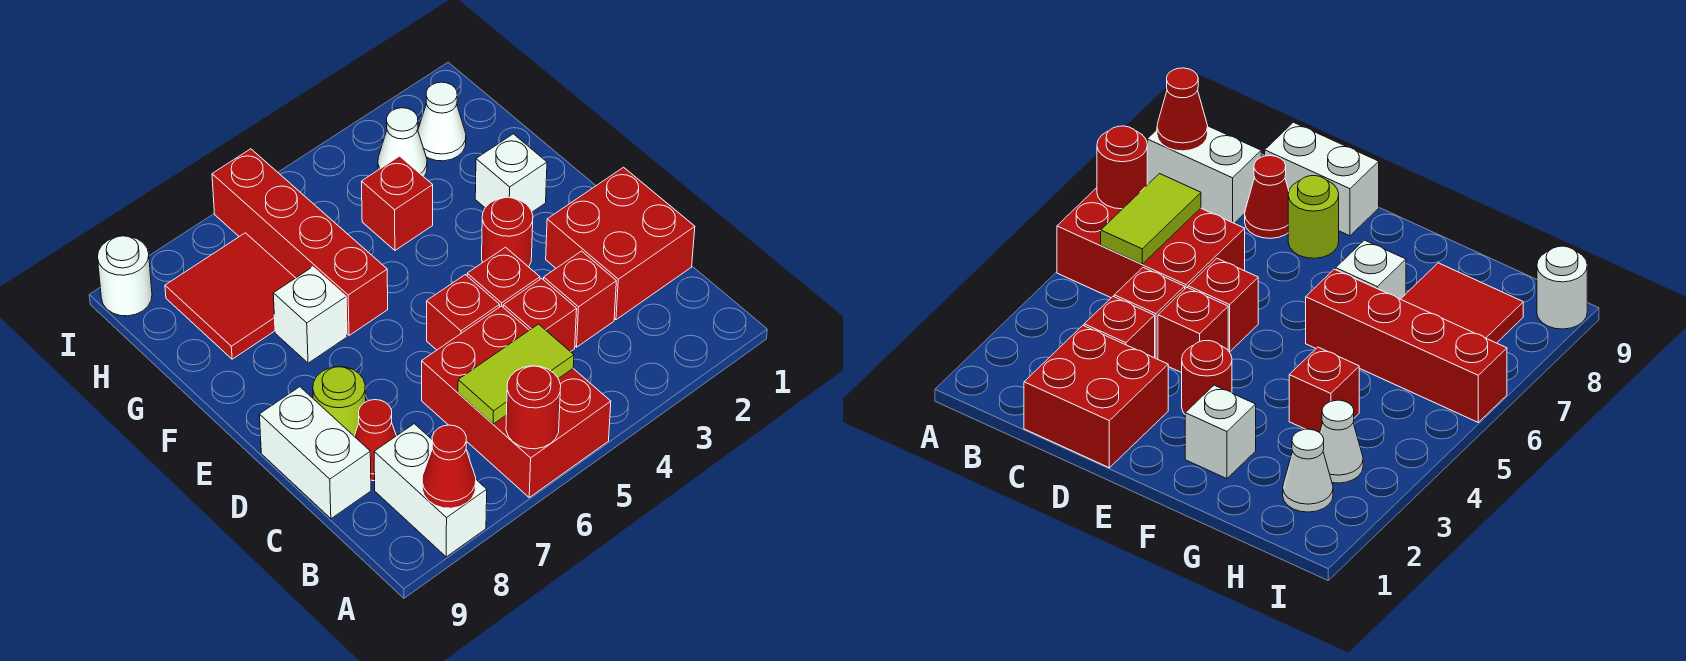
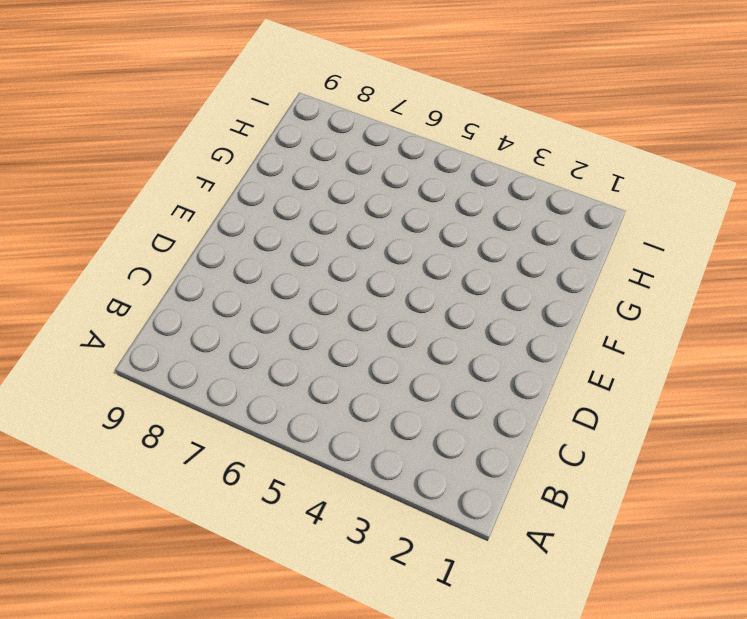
none -> red brick A5:C6 level 1
none -> white brick A8:B8 level 1
none -> red brick C1:D2 level 1

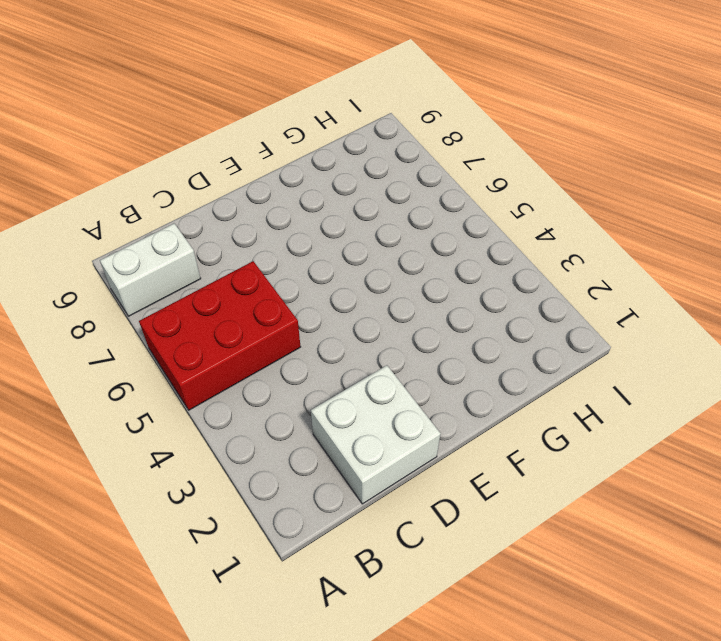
white brick C1:D2 level 1 -> red brick C1:D2 level 1
none -> red brick C3 level 1
none -> red brick C4 level 1
none -> red cone C8 level 1

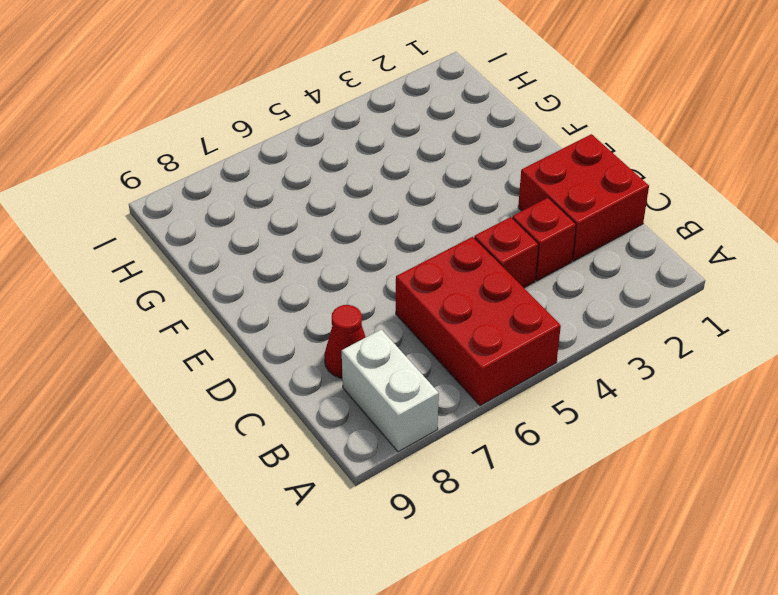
none -> white brick C9:D9 level 1
none -> red brick D4 level 1
none -> red brick D5 level 1

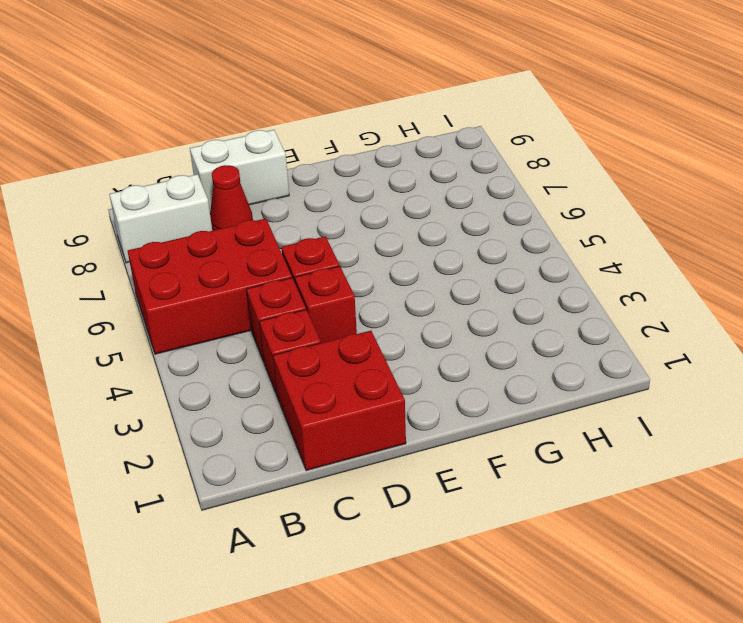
none -> lime round brick D8 level 1
none -> red round brick E3 level 1
none -> white brick F2 level 1

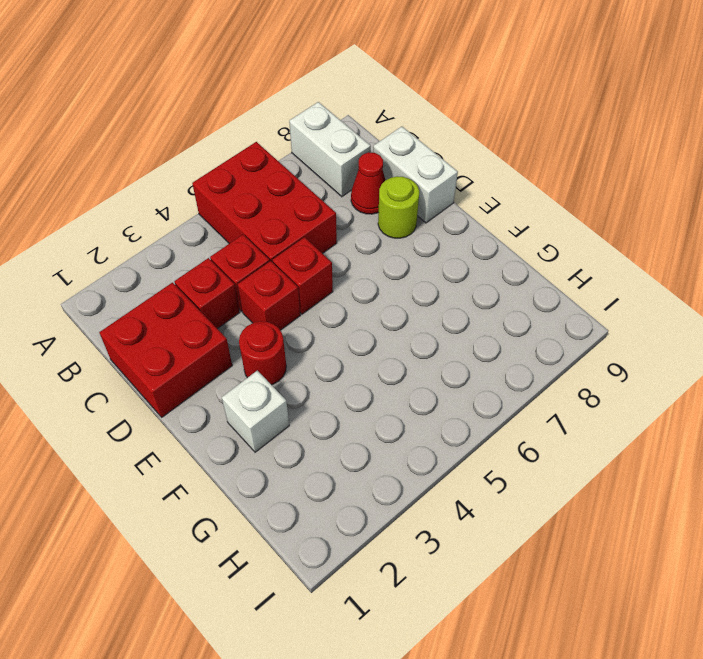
none -> red brick F6:I6 level 1
none -> white brick F7 level 1
none -> red brick G4 level 1

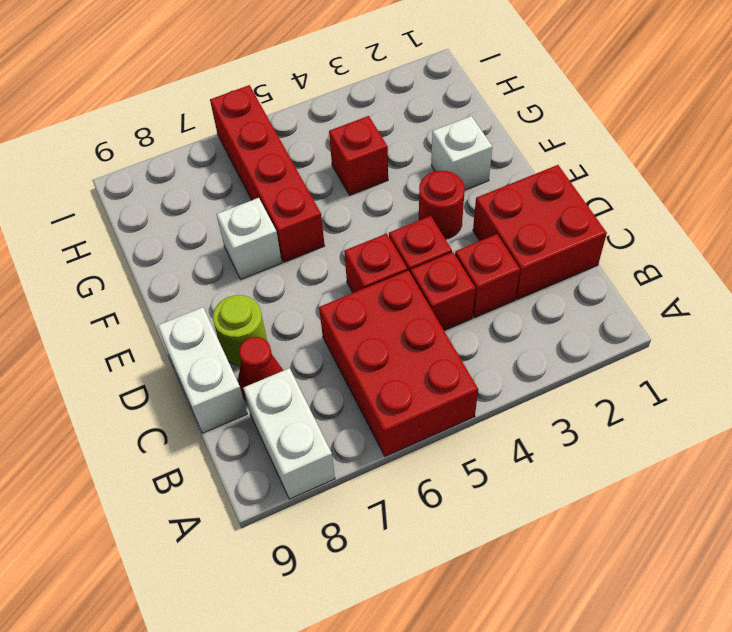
none -> red tile G7:H8 level 1
none -> white cone H2 level 1
none -> white cone H3 level 1

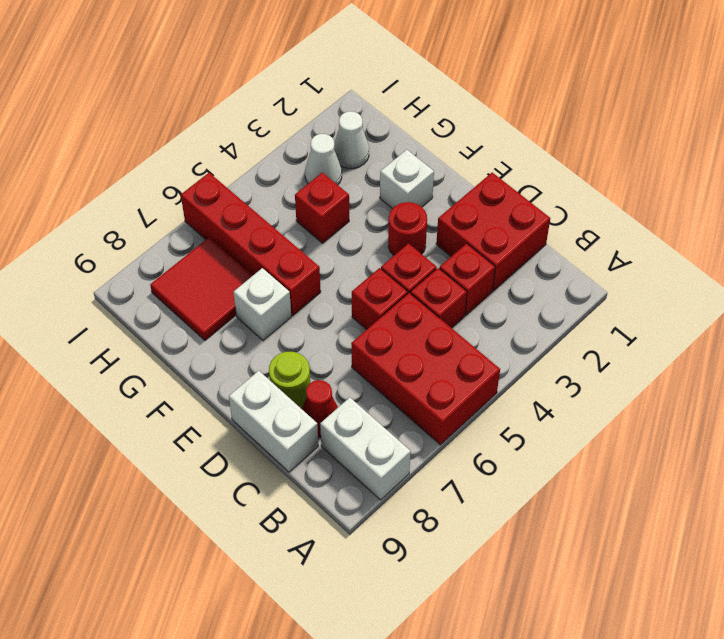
none -> white round brick I9 level 1
none -> red round brick A6 level 2
none -> red cone A8 level 2

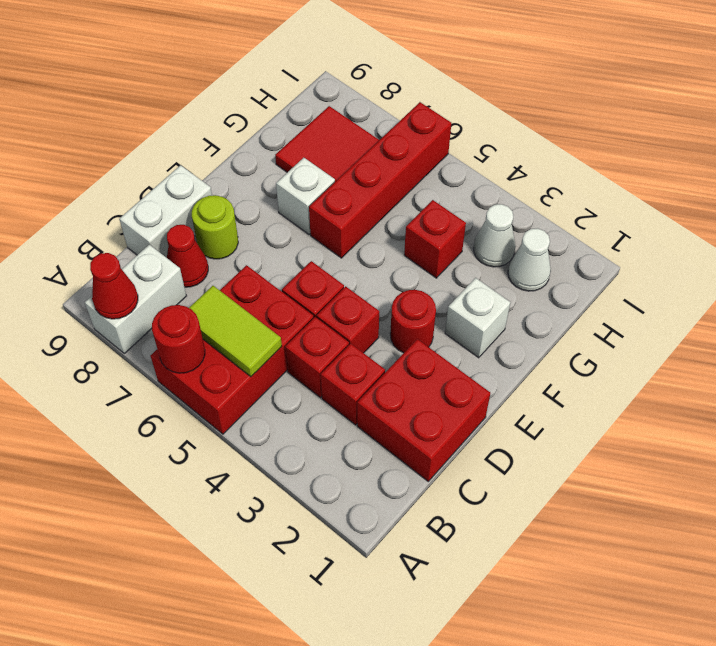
none -> white round brick I9 level 1

